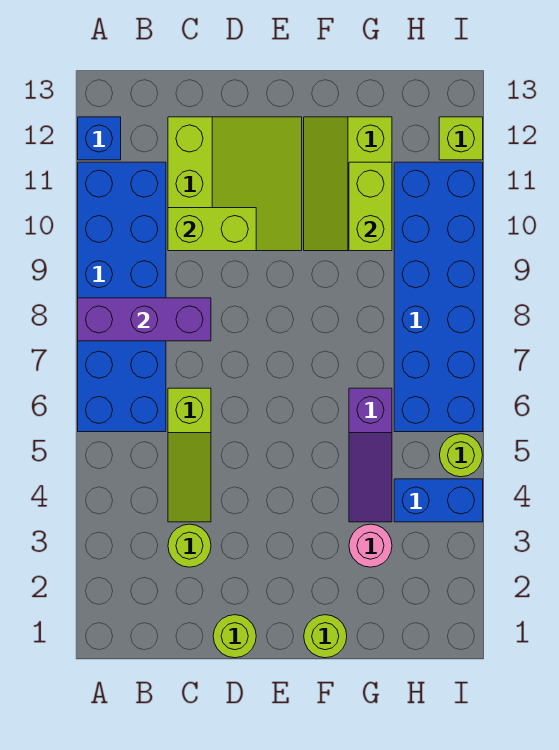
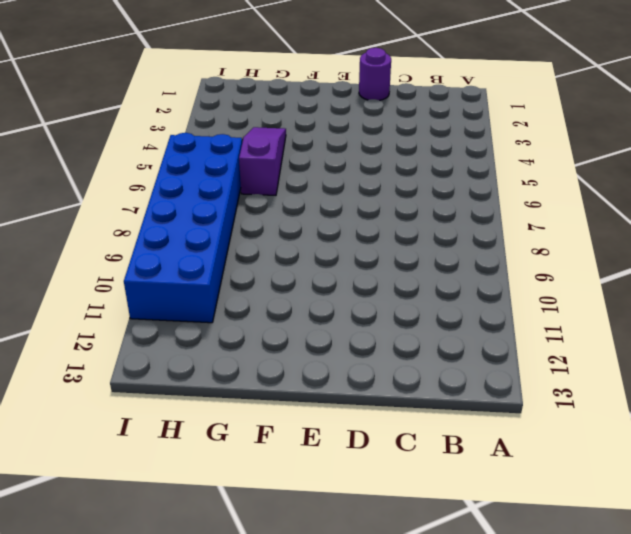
purple round brick D1 level 1 -> lime round brick D1 level 1
none -> blue brick A6:B11 level 1
none -> blue brick A12 level 1
none -> lime round brick C3 level 1

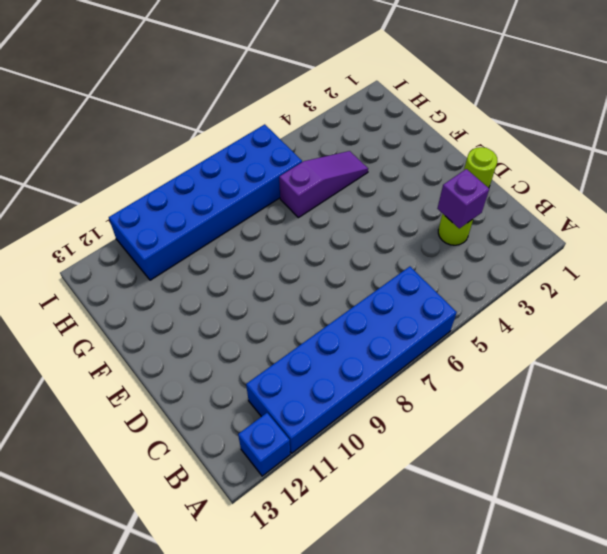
purple brick C3 level 2 -> none
none -> lime slope C4:C6 level 1 top 6
none -> lime slope C10:E12 level 1 top C
none -> lime round brick F1 level 1

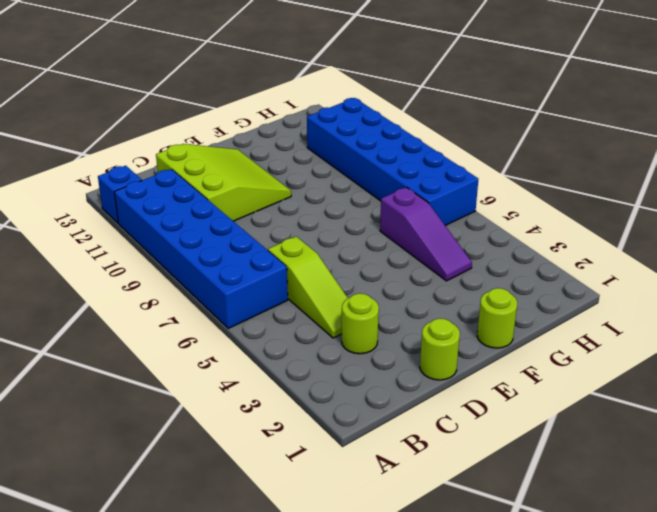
none -> lime slope F10:G12 level 1 top G
none -> pink round brick G3 level 1
none -> blue brick H4:I4 level 1

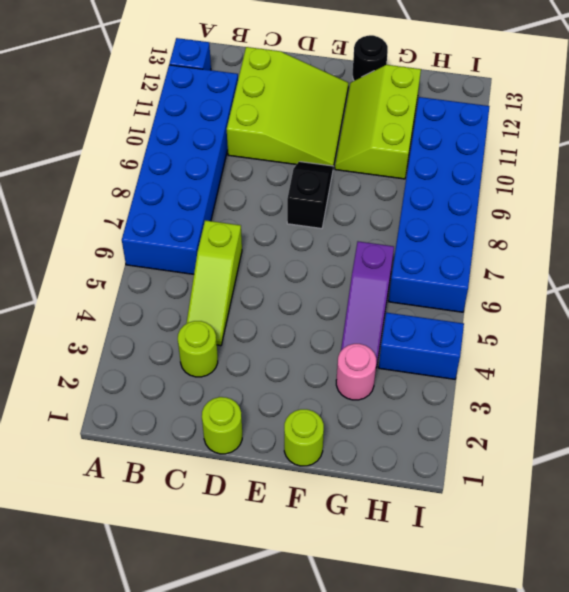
black slope E8:E9 level 1 top 8 -> none
black round brick F13 level 1 -> none
none -> lime round brick I5 level 1
none -> lime brick I12 level 1
none -> purple brick A8:C8 level 2

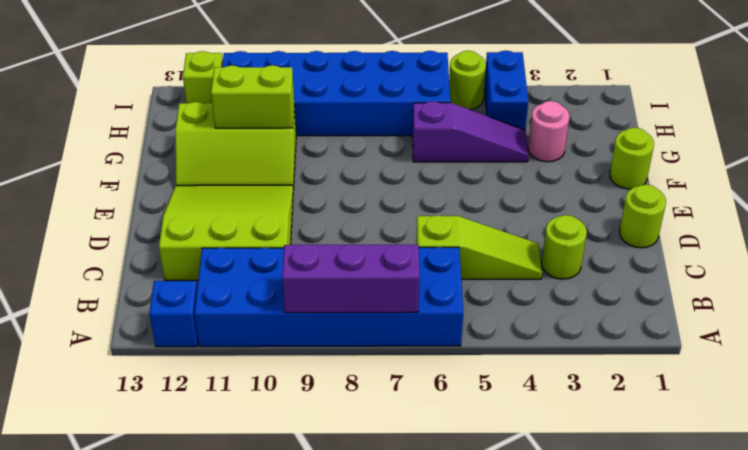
purple brick A7:A9 level 2 -> purple brick A8:C8 level 2
none -> lime brick C10:D10 level 2

